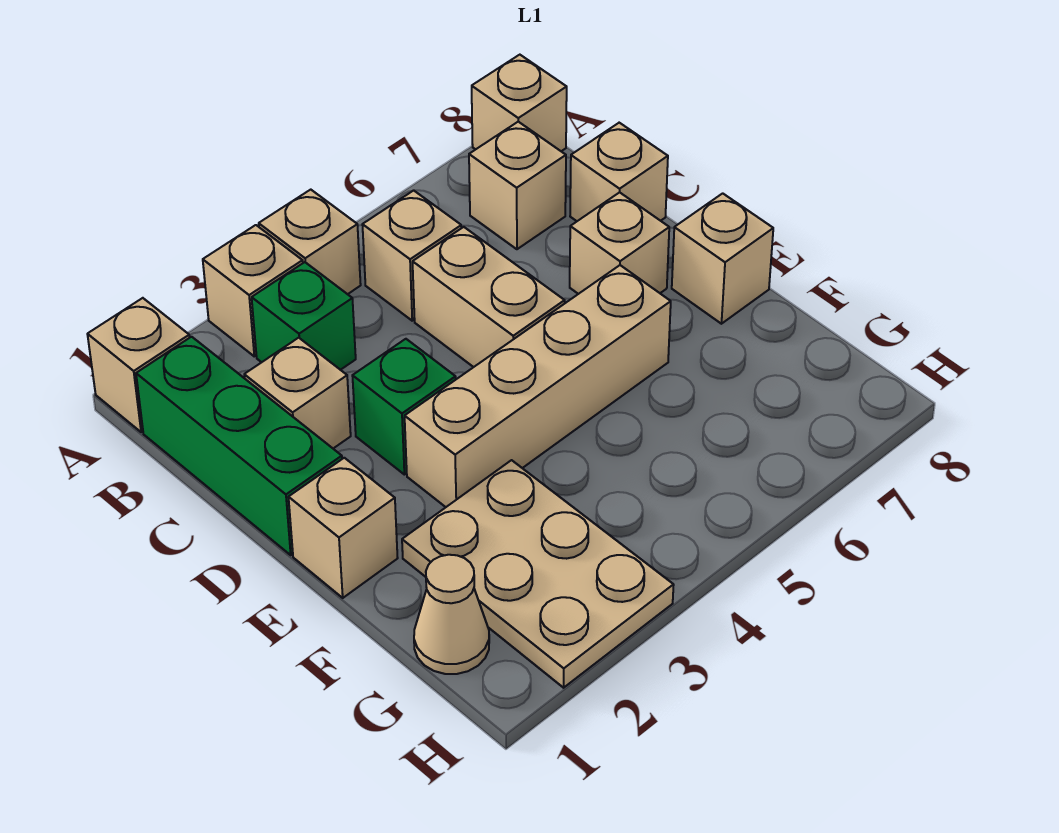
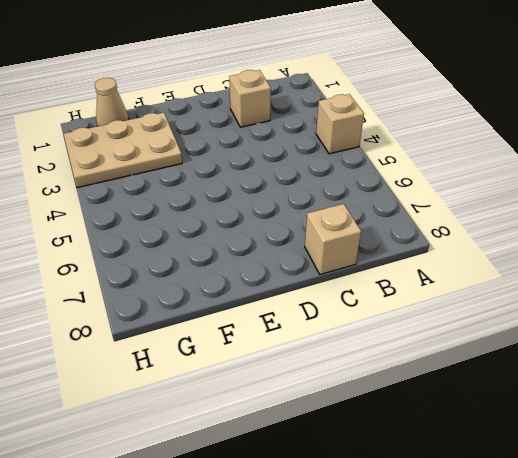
none -> tan brick A1 level 1
none -> tan brick A3 level 1
none -> tan brick A8 level 1

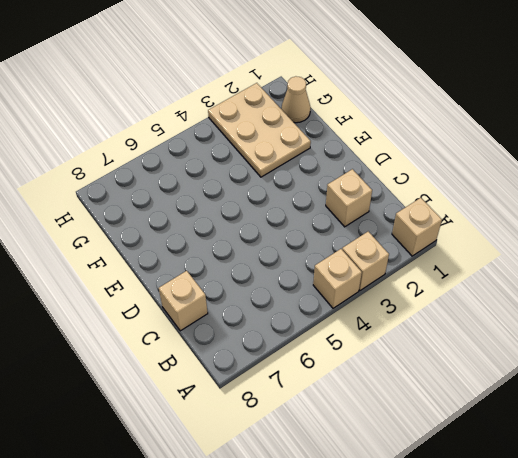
none -> tan brick A8 level 1
none -> green brick B1:D1 level 1
none -> green brick B3 level 1

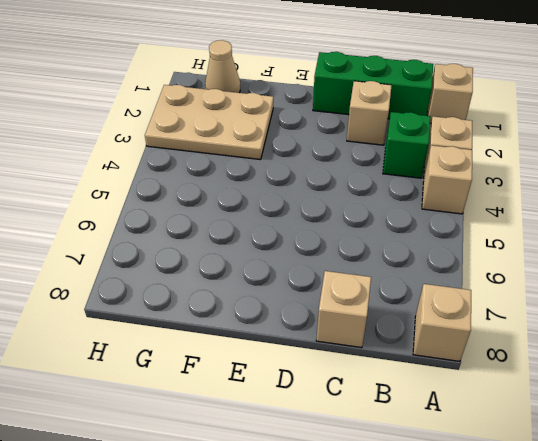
none -> tan brick B5 level 1
none -> tan brick B7 level 1
none -> tan brick C5:D5 level 1

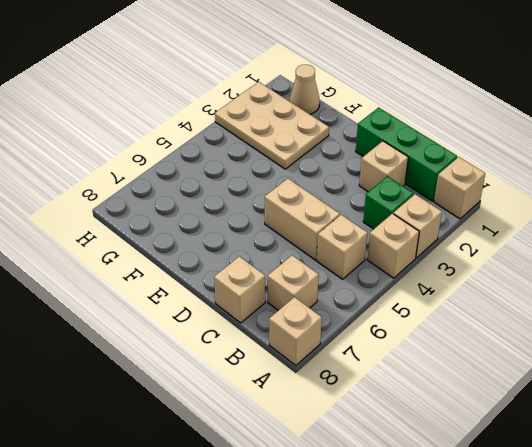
none -> green brick D3 level 1
none -> tan brick D7 level 1
none -> tan brick E1 level 1

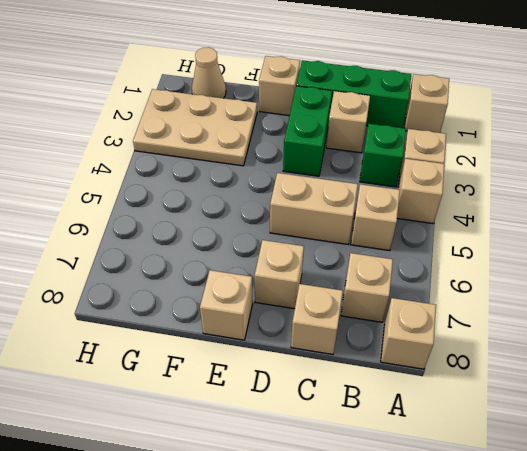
green brick D2:D3 level 1 -> green brick D3 level 1
none -> tan brick E3:E6 level 1

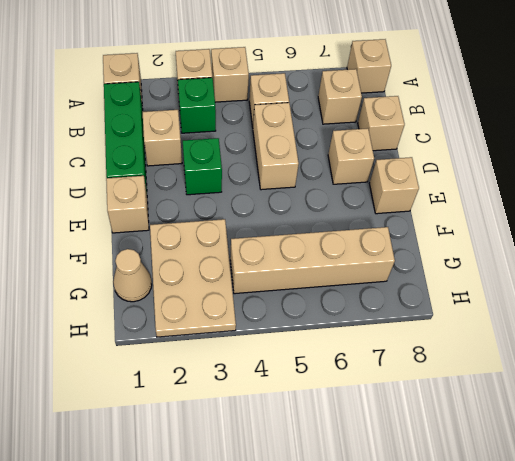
tan brick G4:G7 level 1 -> tan brick E3:E6 level 1

